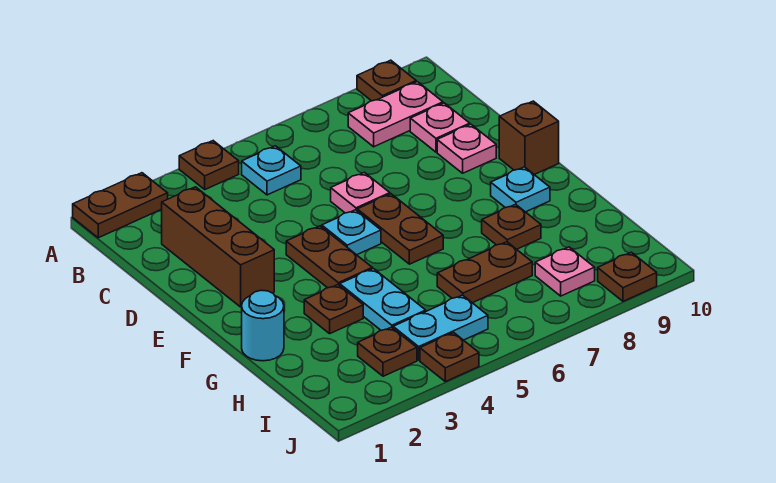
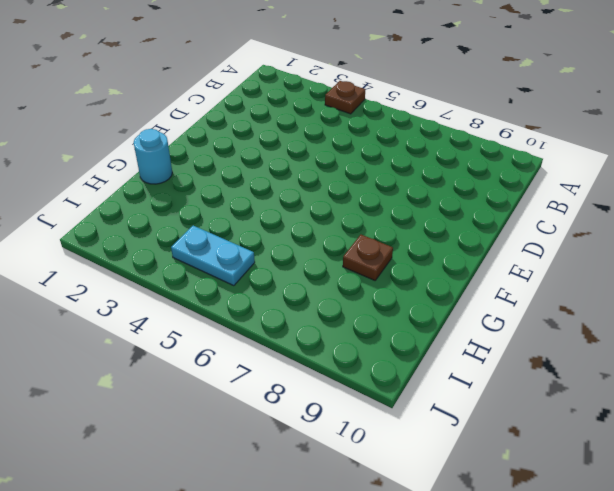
none -> brown plate A1:A2 level 1
none -> brown plate A9 level 1
none -> cyan plate B5 level 1

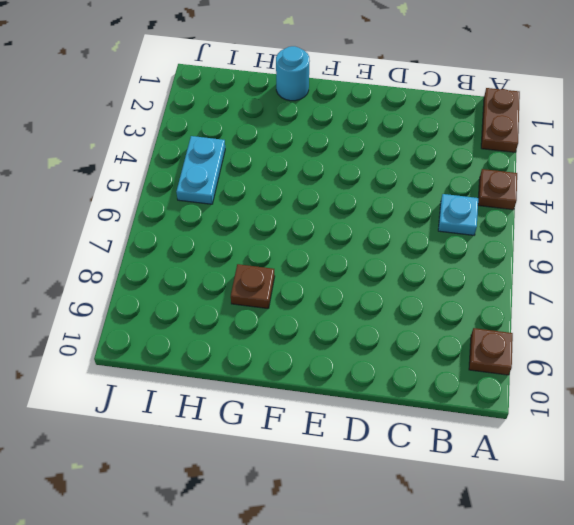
none -> pink plate B8:B9 level 1
none -> brown brick C2:E2 level 1
none -> pink plate C9 level 1

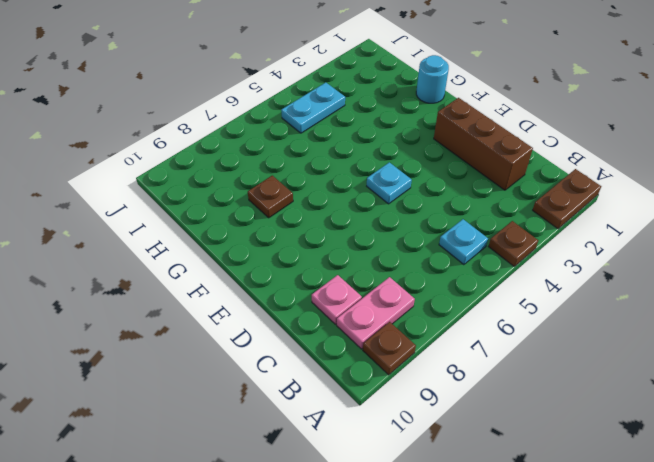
none -> pink plate D6 level 1
none -> pink plate D9 level 1
none -> brown plate E4:F4 level 1

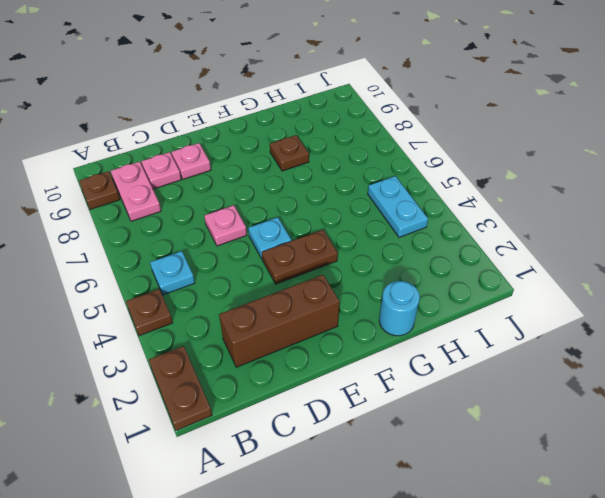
none -> brown plate E6:F6 level 1
none -> brown brick E10 level 1
none -> cyan plate F9 level 1

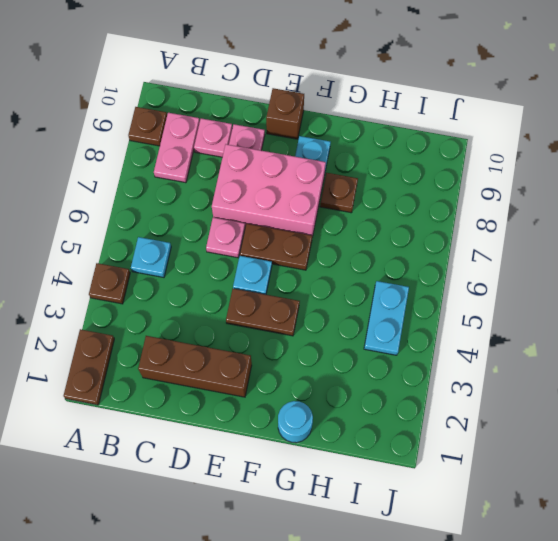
pink brick D7:F8 level 1 -> none
none -> brown plate G3 level 1
none -> cyan plate G4:H4 level 1
none -> brown plate H6:H7 level 1

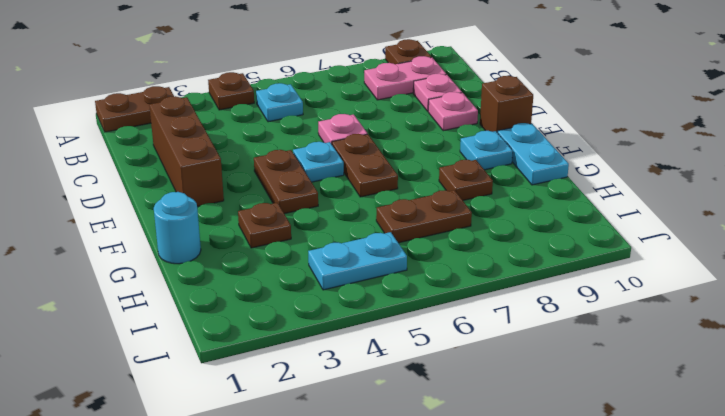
cyan plate F10:G10 level 1 -> cyan plate G4:H4 level 1
none -> brown plate I3 level 1
none -> pink plate I8 level 1
none -> brown plate J4 level 1

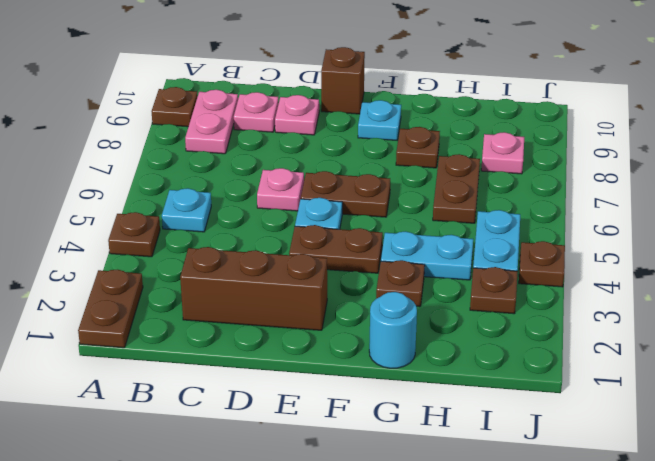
none -> brown plate J9 level 1

